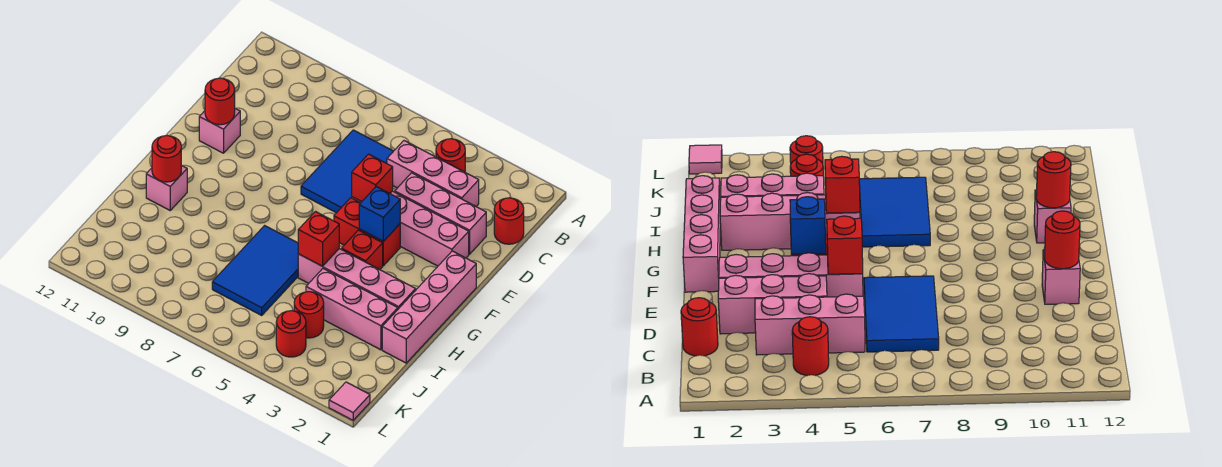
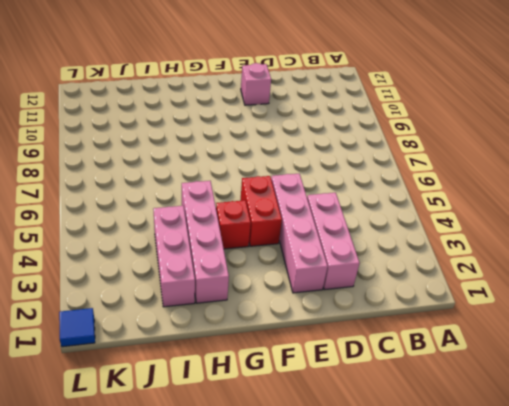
blue tile L1 level 1 -> pink tile L1 level 1
none -> red round brick B4 level 1
none -> red round brick C1 level 1
none -> pink brick C3:C5 level 1

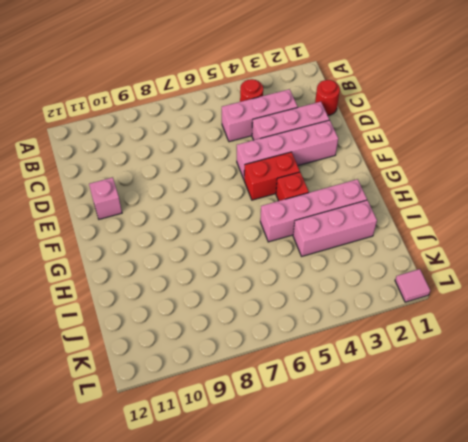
none -> blue tile C6:E7 level 1
none -> pink brick F1:I1 level 1
none -> blue tile H6:J7 level 1

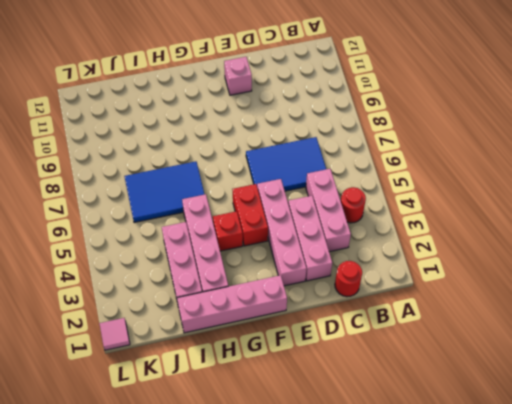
none -> pink brick H11 level 1
none -> red round brick J4 level 1
none -> red round brick K4 level 1

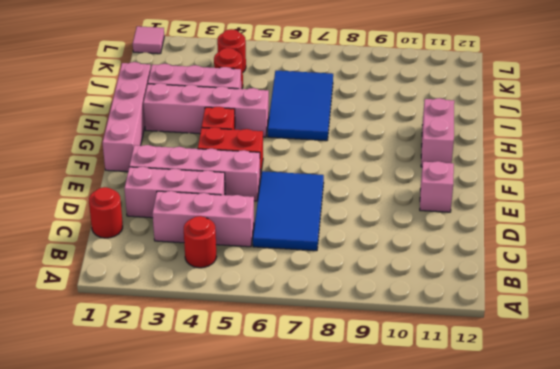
pink brick G11:H11 level 1 -> pink brick H11 level 1
none -> red brick E5 level 2
none -> red round brick E11 level 2
none -> blue brick F4 level 2

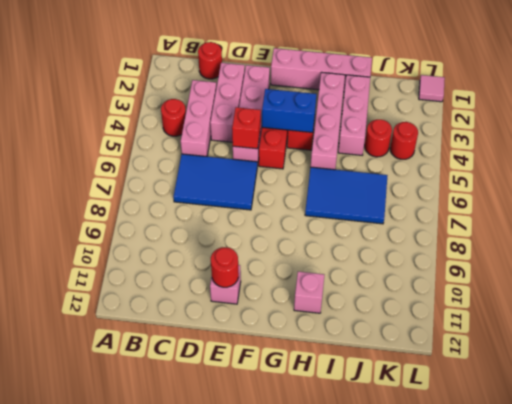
blue brick F4:G4 level 2 -> blue brick F4 level 2
none -> red brick H5 level 2
none -> red round brick H11 level 2

